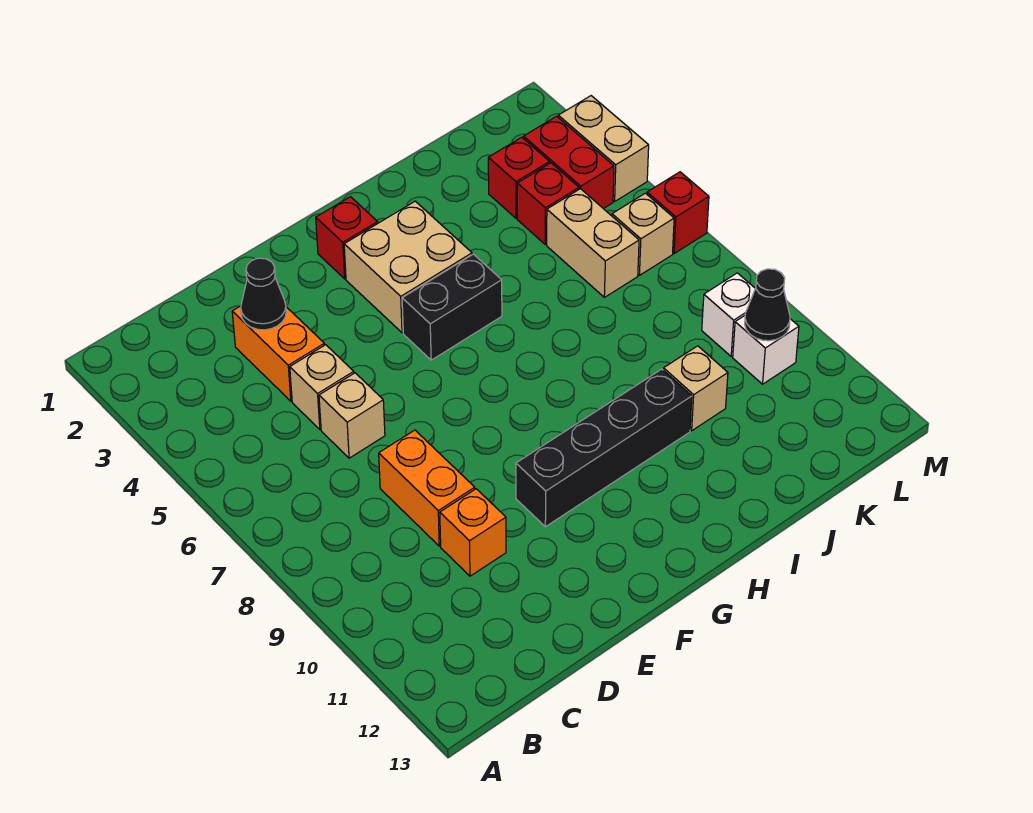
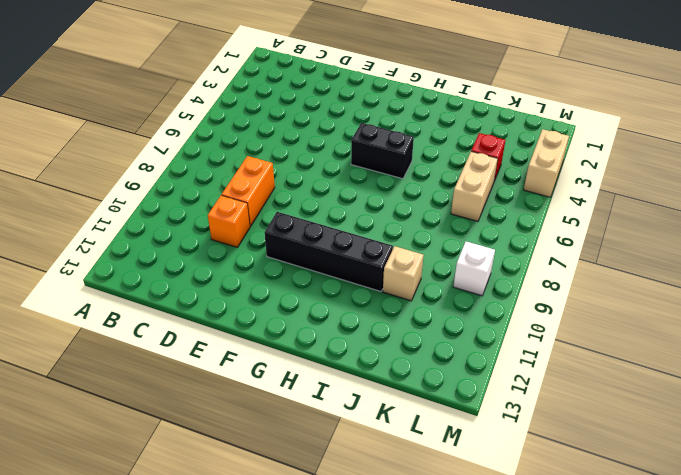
none -> orange brick D3:D4 level 1
none -> tan brick D5 level 1
none -> tan brick D6 level 1

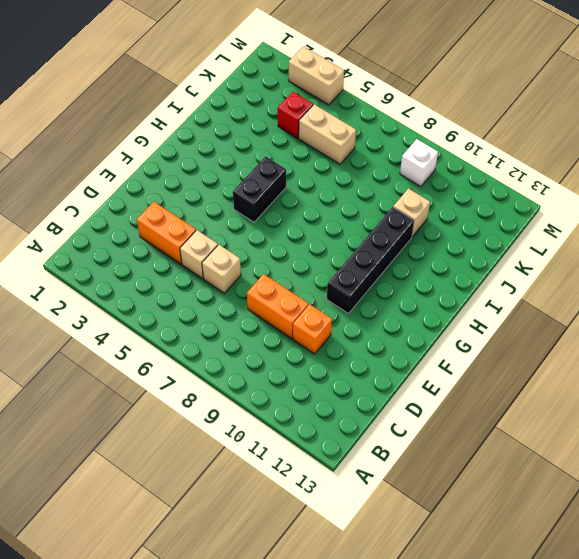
none -> red brick G2 level 1
none -> tan brick G3:H4 level 1
none -> red brick K3 level 1

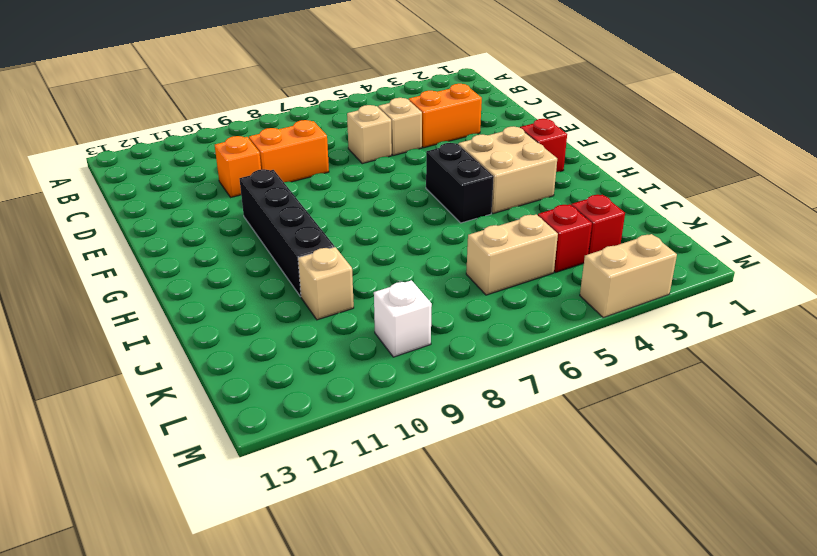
none -> red brick L3:L4 level 1
none -> tan brick L6 level 1
none -> white brick L10 level 1

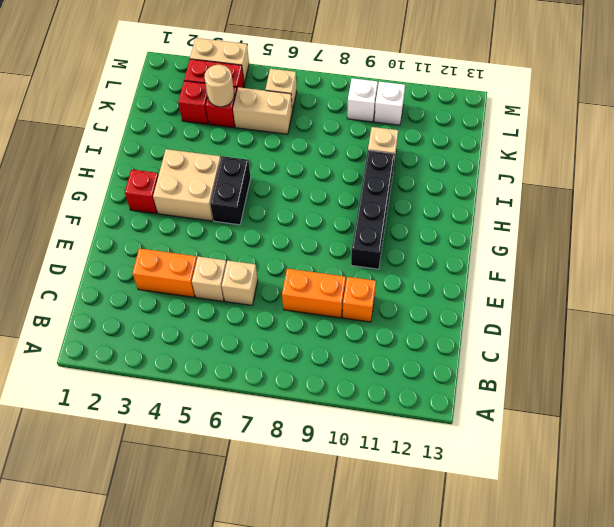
tan round brick K4 level 2 -> none
none -> red brick M6 level 1
none -> black cone D3 level 2
none -> black cone L10 level 2

